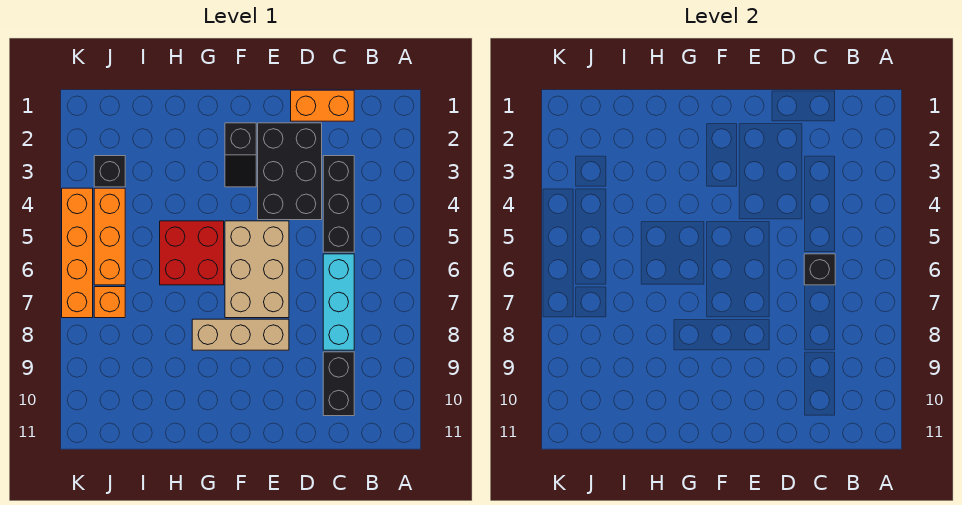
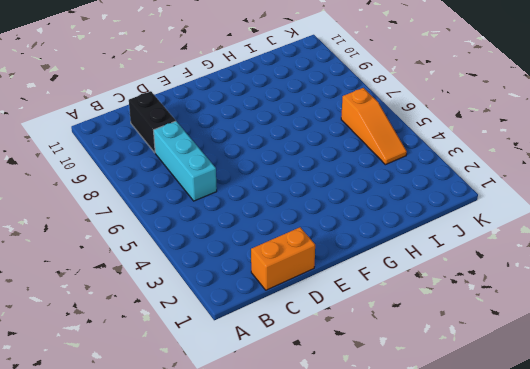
orange slope J4:J6 level 1 top 6 -> orange brick J4:J6 level 1
none -> black brick C3:C5 level 1
none -> black brick D2:E4 level 1
none -> tan brick E5:F7 level 1

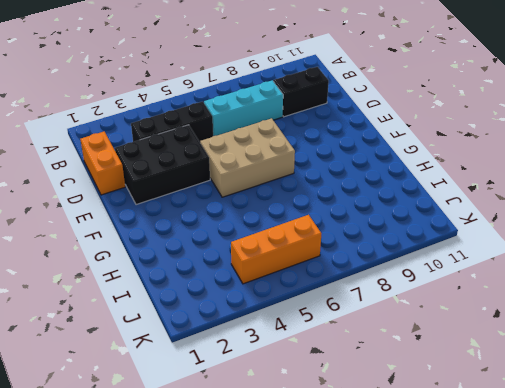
none -> tan brick E8:G8 level 1
none -> black slope F2:F3 level 1 top 2
none -> red brick G5:H6 level 1

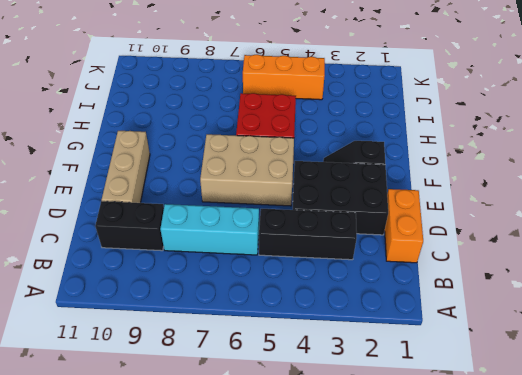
tan brick D10:F10 level 1 -> tan brick E8:G8 level 1
none -> black brick J3 level 1
none -> orange brick J7 level 1
none -> orange brick K4:K7 level 1

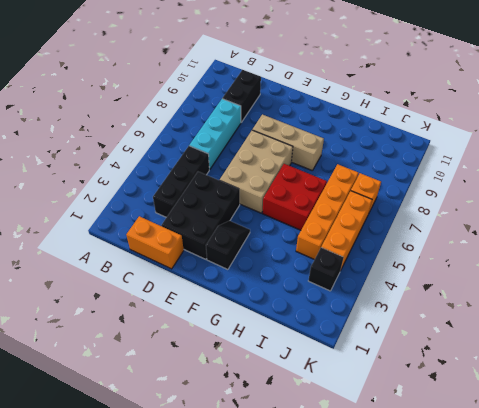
orange brick I4:I7 level 1 -> orange brick K4:K7 level 1
none -> black brick C6 level 2

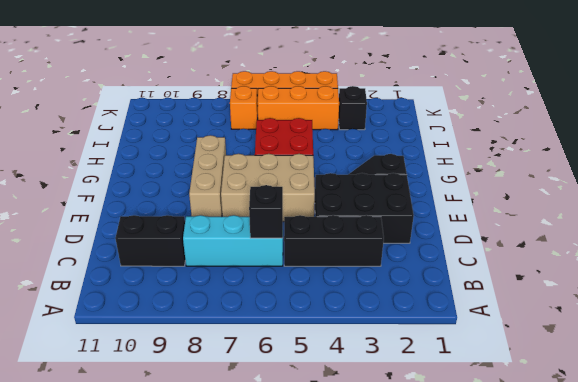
none -> orange brick C1:D1 level 1

